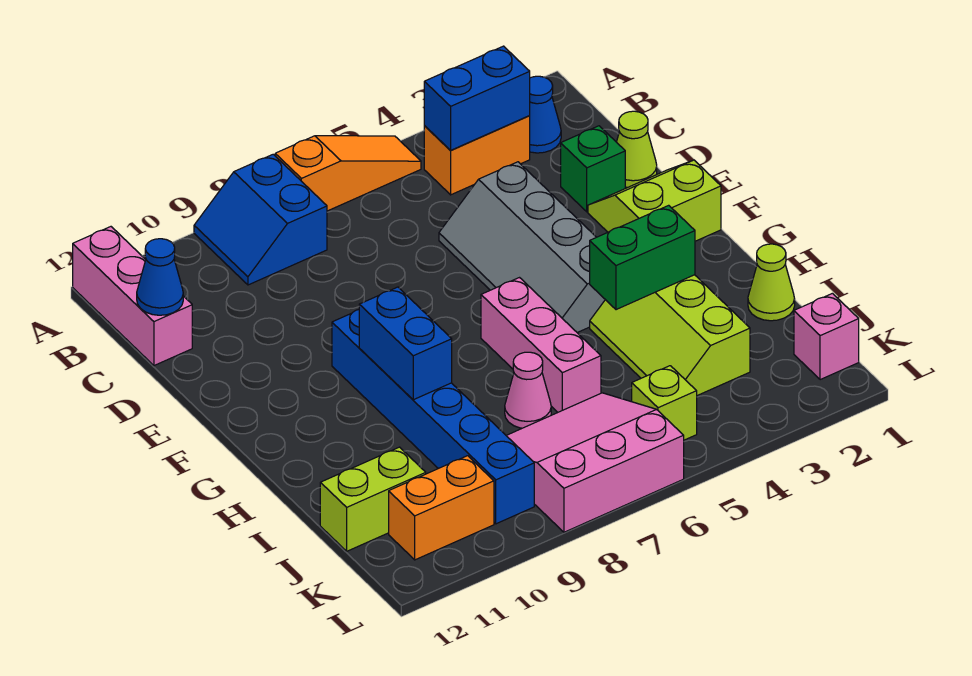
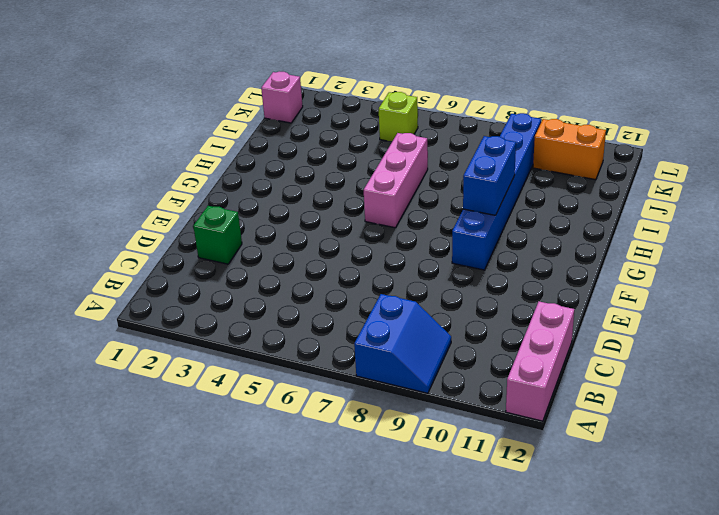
none -> orange slope A5:A7 level 1 top 7
none -> blue cone B2 level 1
none -> orange brick B3:B4 level 1

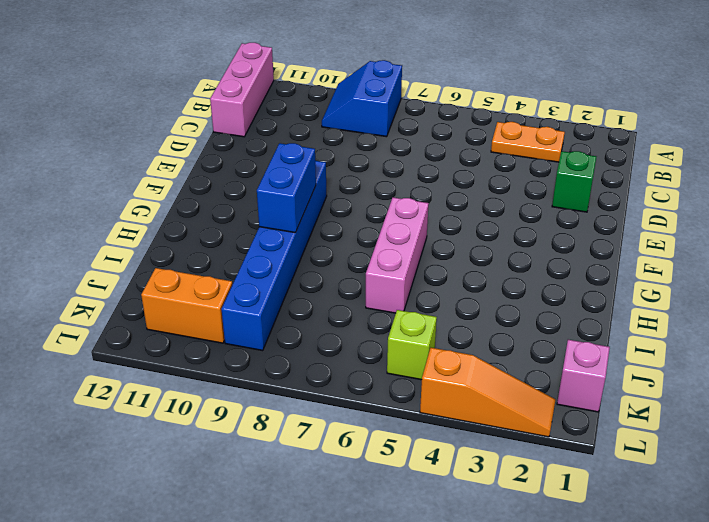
orange plate B3:B4 level 1 -> orange brick B3:B4 level 1
orange slope L2:L4 level 1 top 4 -> orange slope A5:A7 level 1 top 7
none -> blue cone B2 level 1
none -> lime cone D1 level 1
none -> grey slope D4:G5 level 1 top 4

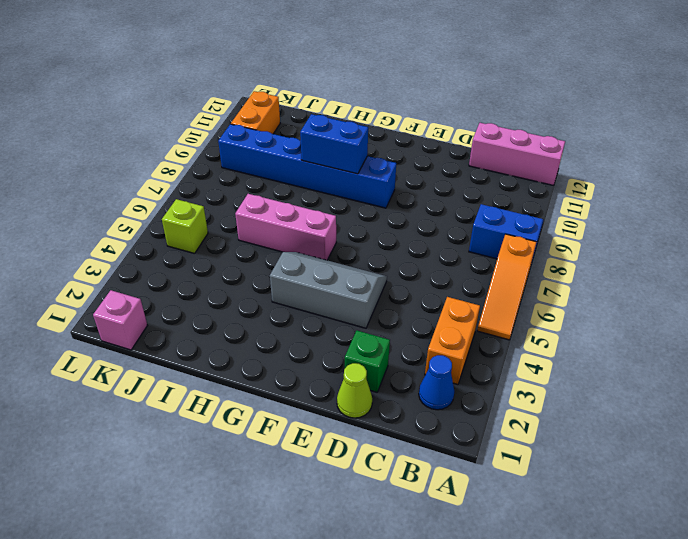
grey slope E4:G5 level 1 top 4 -> grey slope D4:G5 level 1 top 4
none -> lime slope E1:F2 level 1 top F
none -> lime slope H3:J4 level 1 top 3
none -> lime cone I1 level 1

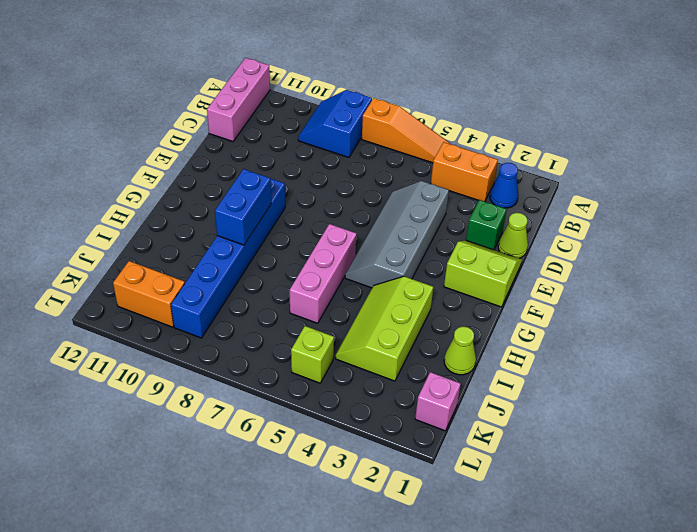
none -> pink cone I7 level 1
none -> pink slope J6:L8 level 1 top L
none -> lime brick J11:J12 level 1

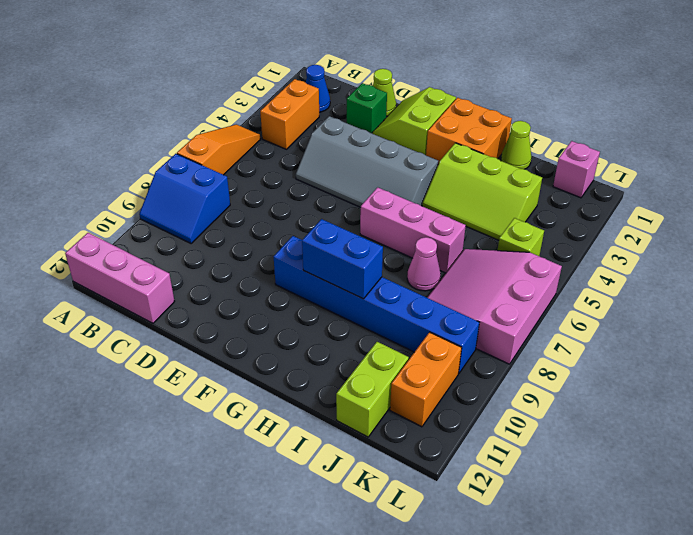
orange brick G1:H2 level 1 -> none
none -> blue brick B3:B4 level 2
none -> blue cone C12 level 2
none -> green brick H3:H4 level 2

